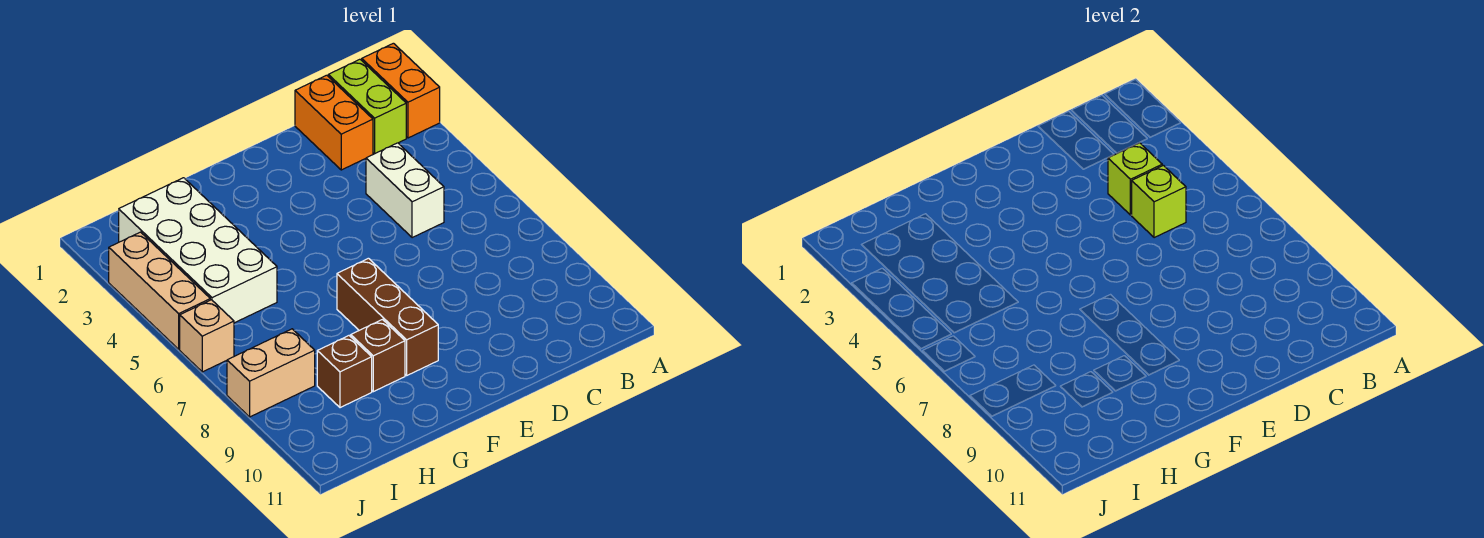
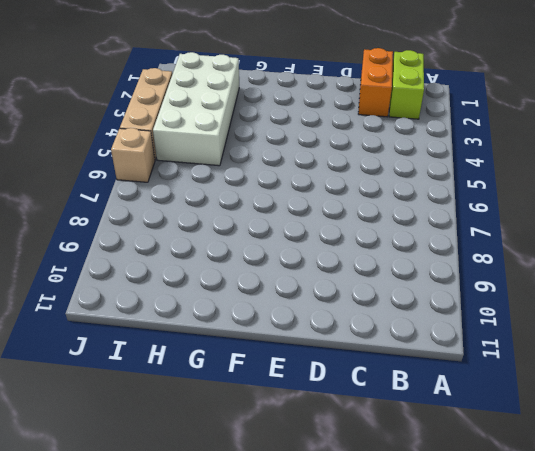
none -> orange brick A1:A2 level 1
none -> white brick C4:C5 level 1
none -> brown brick F7:F9 level 1

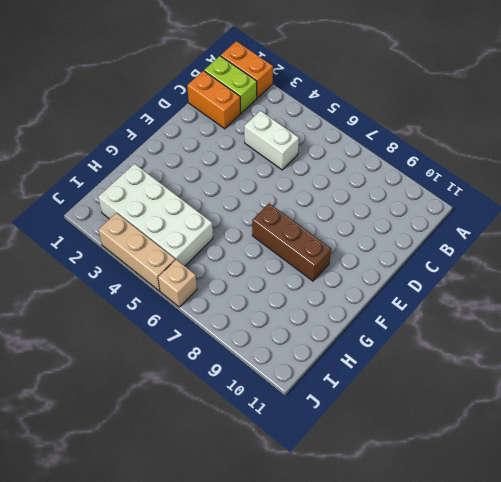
none -> brown brick G9 level 1
none -> brown brick H9 level 1
none -> tan brick I8:J8 level 1

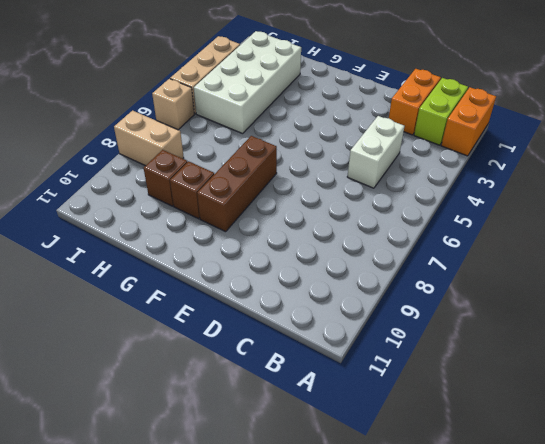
none -> lime brick C4 level 2
none -> lime brick C5 level 2

